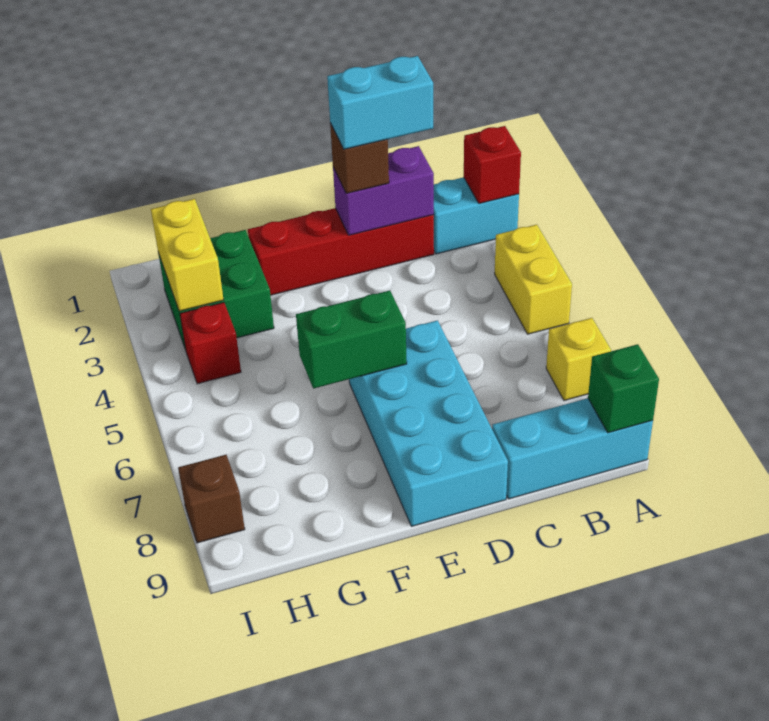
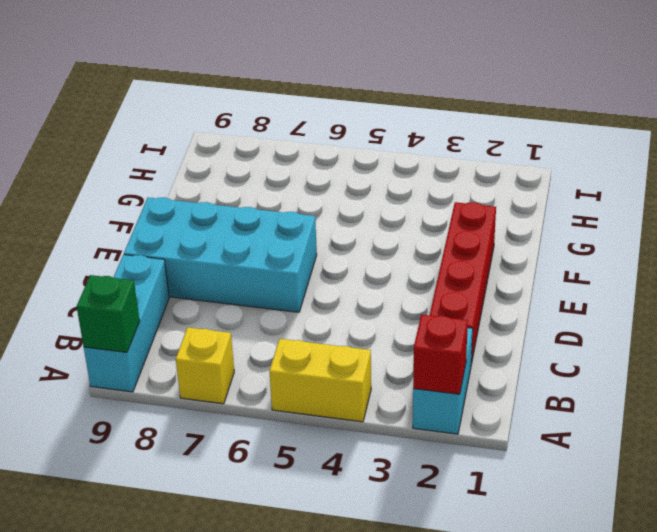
none -> green brick G2:H3 level 1
none -> red brick H4 level 1
none -> brown brick I8 level 1

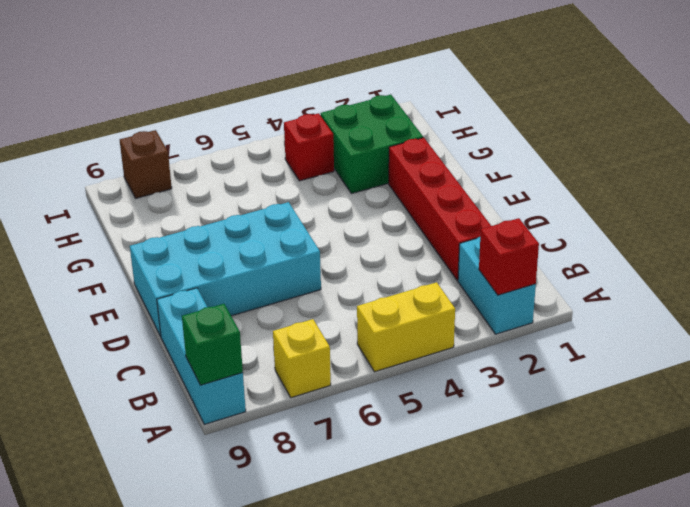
none -> purple brick C2:D2 level 2
none -> green brick E6:F6 level 2
none -> yellow brick H2:H3 level 2

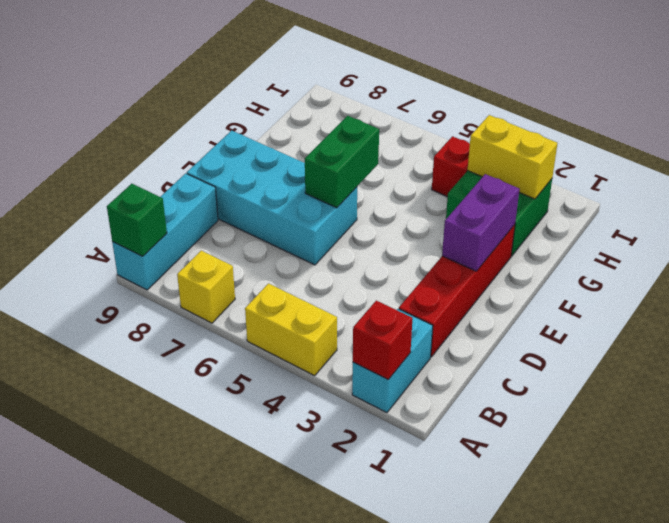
purple brick E2:F2 level 2 -> purple brick C2:D2 level 2
none -> brown brick I8 level 1
none -> brown brick D2 level 3
none -> cyan brick C2:D2 level 4

